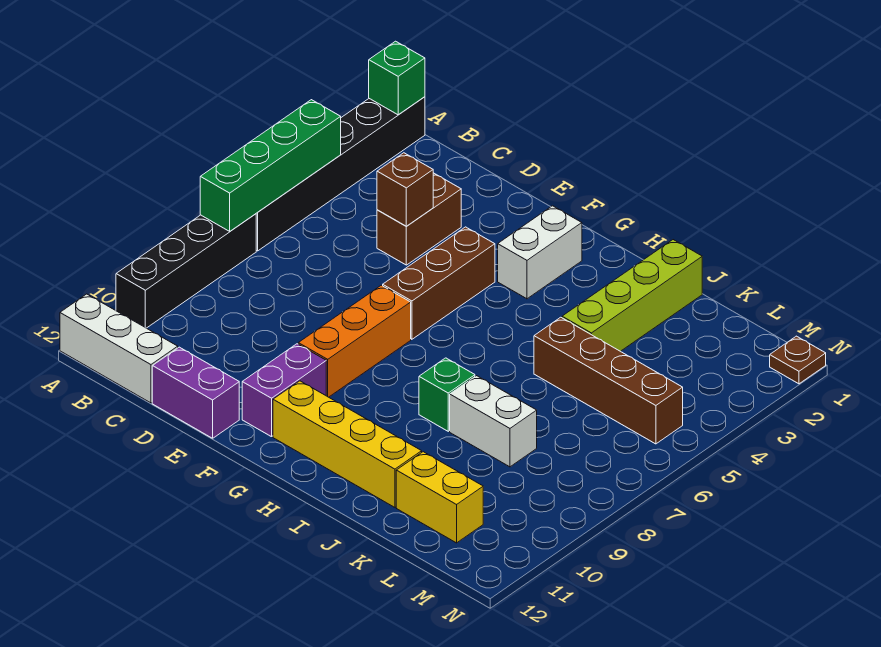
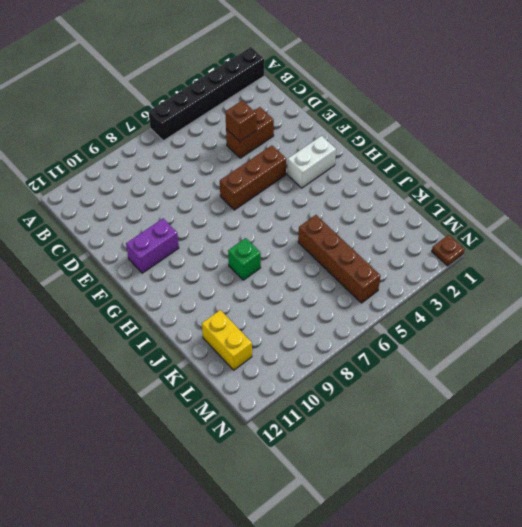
none -> black brick A7:A10 level 1
none -> white brick A12:C12 level 1
none -> purple brick D12:E12 level 1

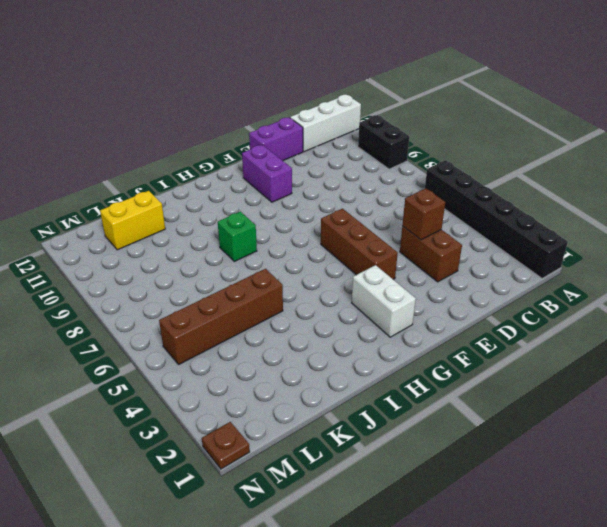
black brick A9:A10 level 1 -> black brick A7:A10 level 1
none -> orange brick F7:F9 level 1
none -> yellow brick G11:J11 level 1
none -> lime brick J1:J4 level 1

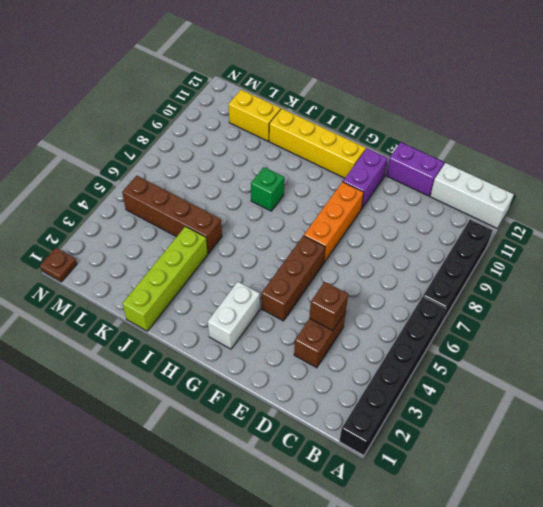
none -> white brick J8:K8 level 1
none -> green brick A1 level 2
none -> green brick A4:A7 level 2

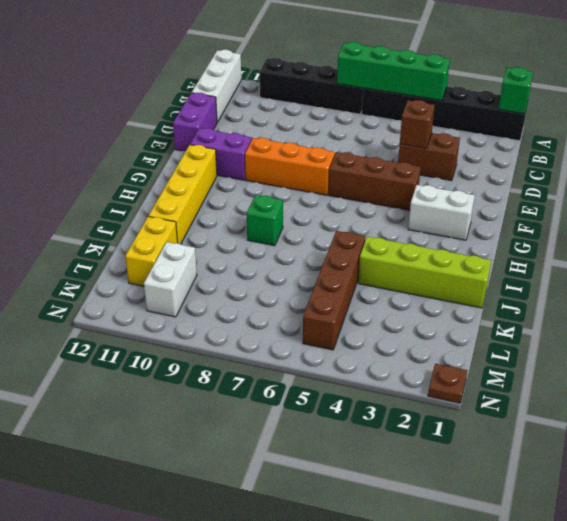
white brick L10:M10 level 1 -> white brick J8:K8 level 1

